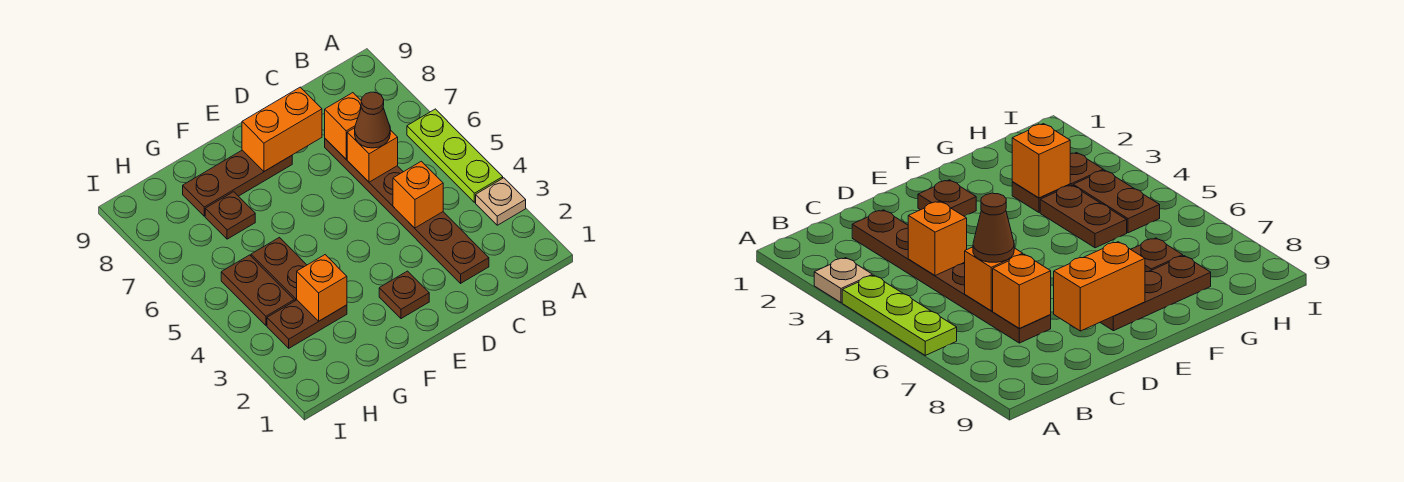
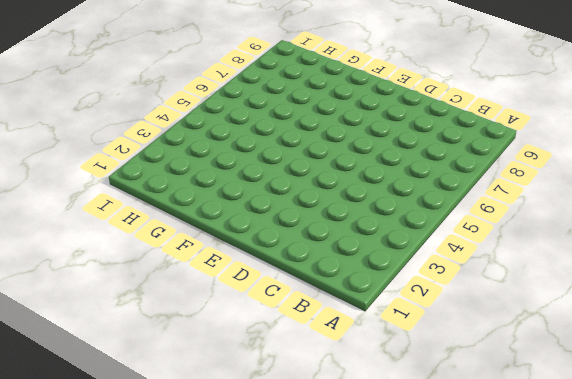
none -> tan plate A3 level 1
none -> lime plate A4:A6 level 1
none -> brown plate C2:C7 level 1

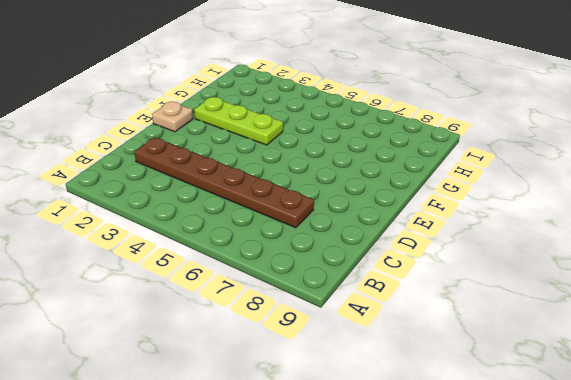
tan plate E1 level 1 -> tan plate A3 level 1
lime plate F2:F4 level 1 -> lime plate A4:A6 level 1
none -> brown plate E2 level 1
none -> brown plate E8:G8 level 1
none -> brown plate G3:H3 level 1

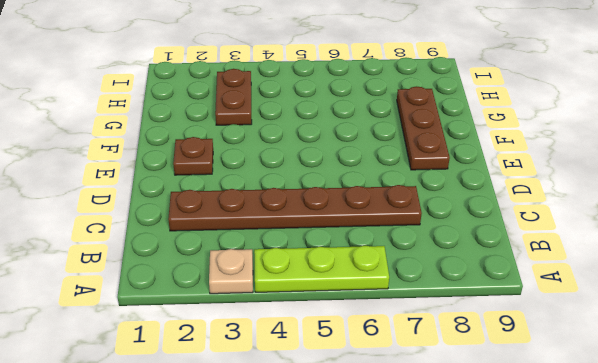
none -> brown plate G4:G5 level 1
none -> brown plate G7 level 1
none -> brown plate H4:H5 level 1

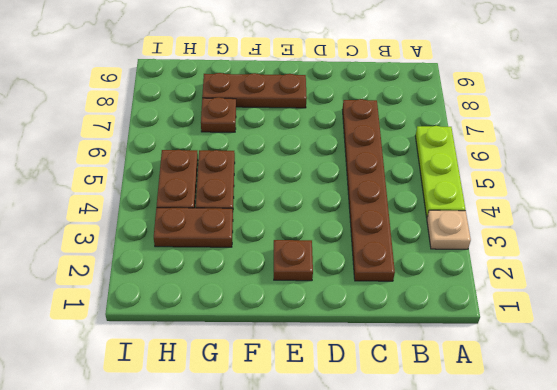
none -> orange brick C4 level 2
none -> orange brick C6 level 2
none -> orange brick C7 level 2

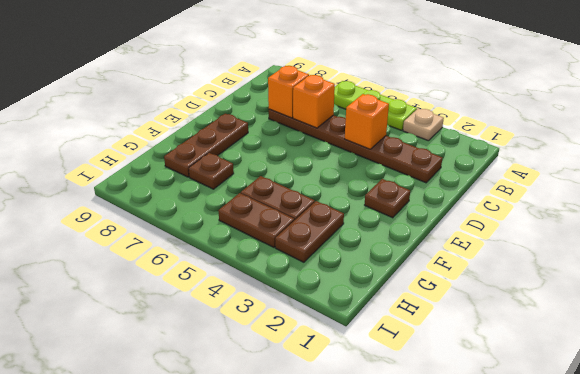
none -> orange brick D8:E8 level 2
none -> orange brick G3 level 2
none -> brown cone C6 level 3

